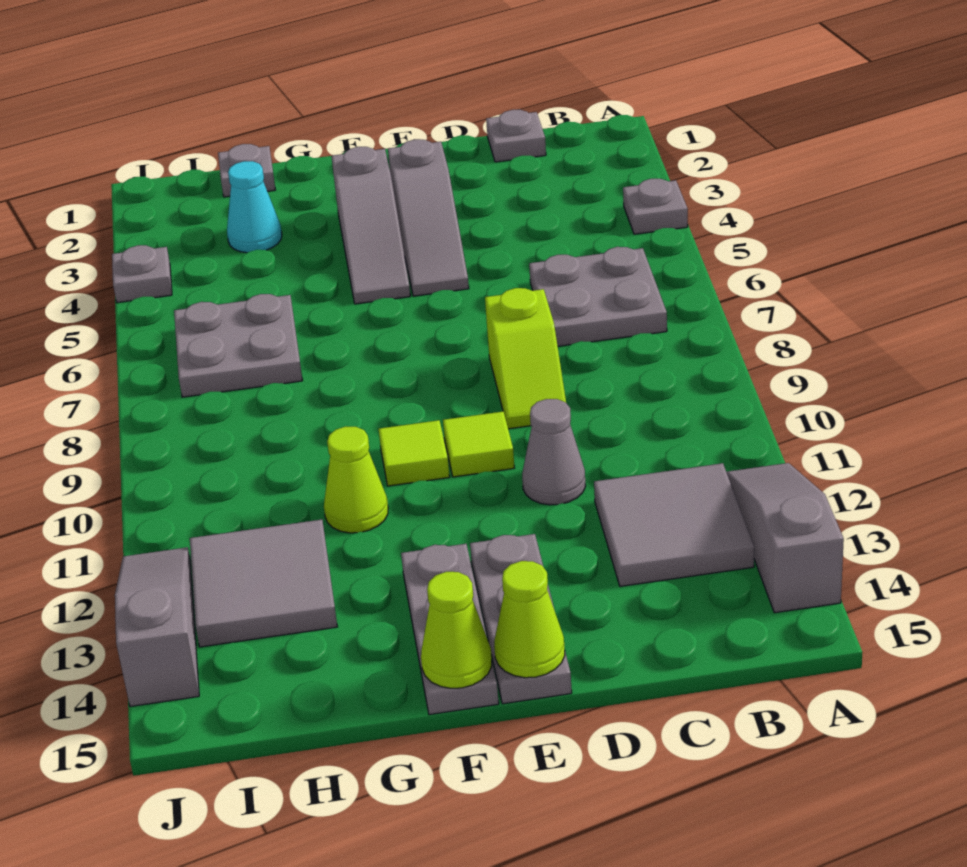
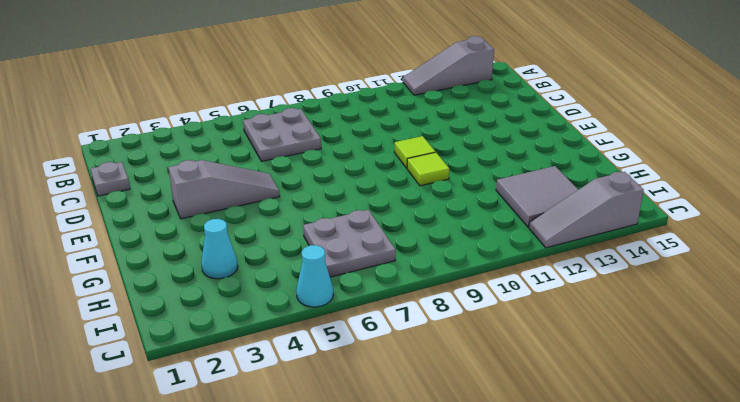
cyan cone J5 level 1 -> none
none -> grey plate A4 level 1
none -> grey tile B12:C13 level 1
none -> lime slope D8:D9 level 1 top 8

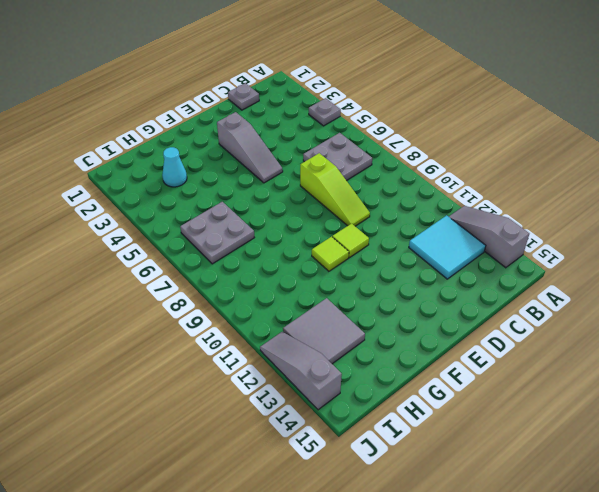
cyan tile B12:C13 level 1 -> grey tile B12:C13 level 1
lime slope D7:D9 level 1 top 7 -> lime slope D8:D9 level 1 top 8
none -> grey cone D11 level 1
none -> grey plate E13:E15 level 1
none -> grey slope F3:F5 level 1 top 3

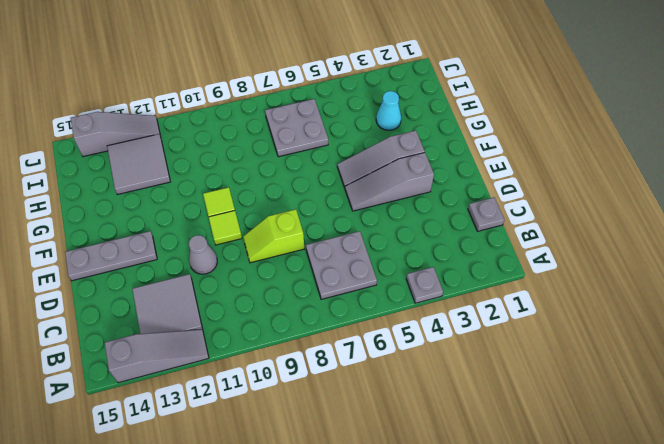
none -> grey plate F13:F15 level 1
none -> lime cone G11 level 1
none -> grey plate H1 level 1

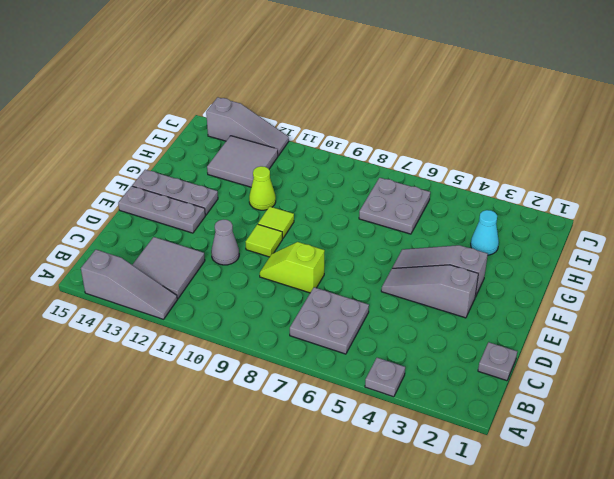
none -> grey plate H1 level 1
none -> grey plate J4 level 1
none -> lime cone E15 level 2

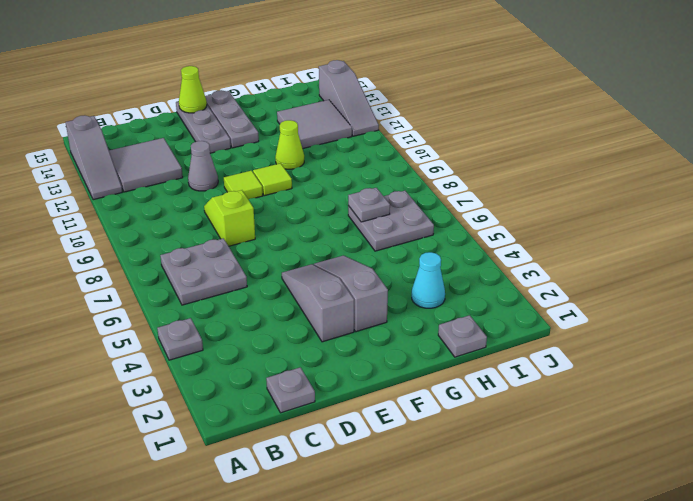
grey plate H7 level 2 -> grey plate J4 level 1
none -> lime cone F15 level 2

